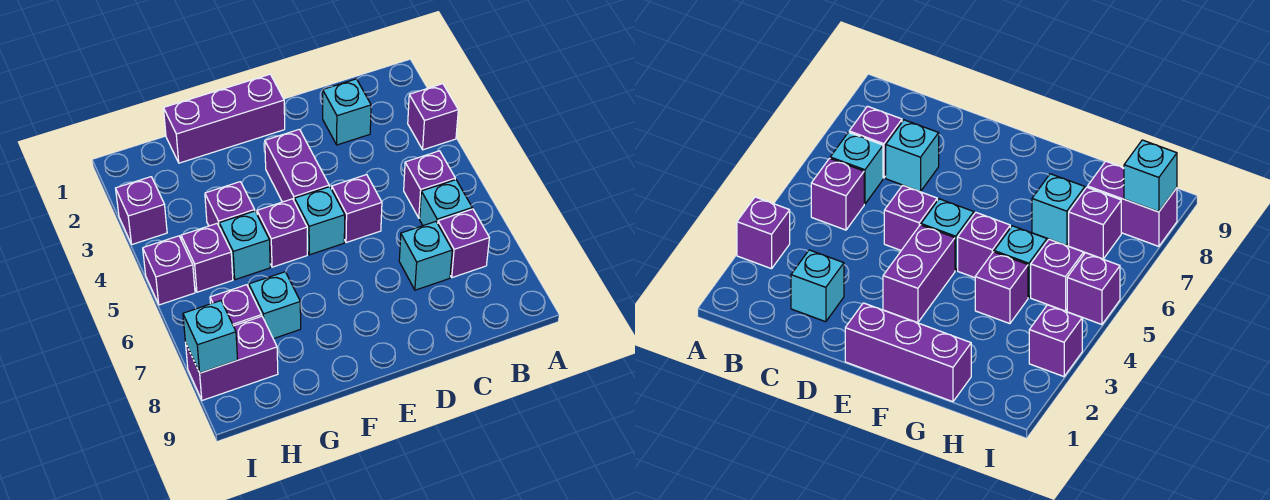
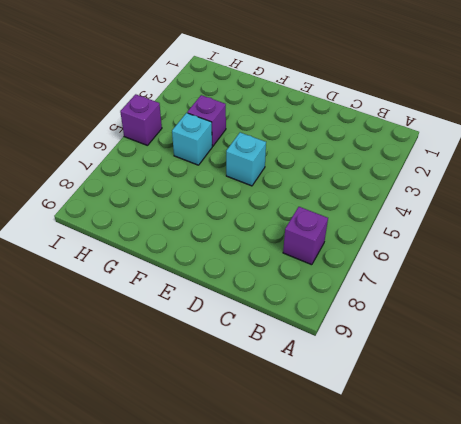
none -> purple brick A3 level 1
none -> purple brick B5 level 1
none -> cyan brick B6 level 1

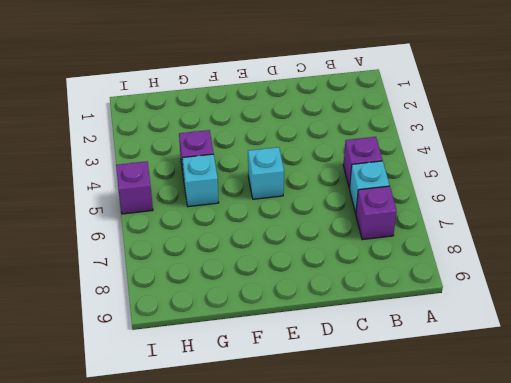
none -> purple brick A3 level 1
none -> cyan brick C2 level 1
none -> cyan brick C7 level 1

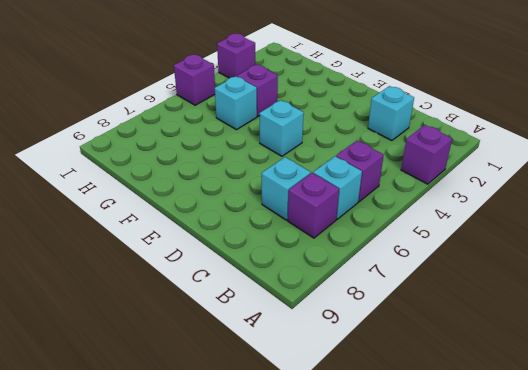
none -> purple brick D5 level 1
none -> purple brick E1:G1 level 1
none -> purple brick E3:E4 level 1

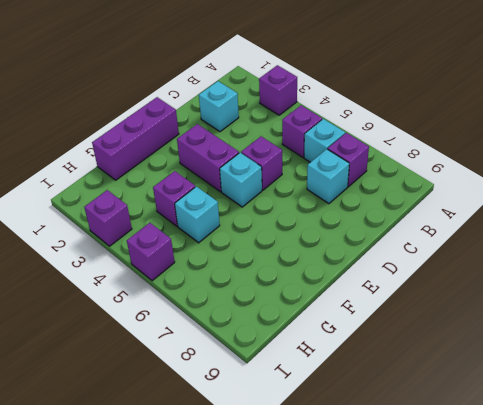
none -> purple brick F5 level 1
none -> cyan brick G7 level 1
none -> purple brick H5 level 1

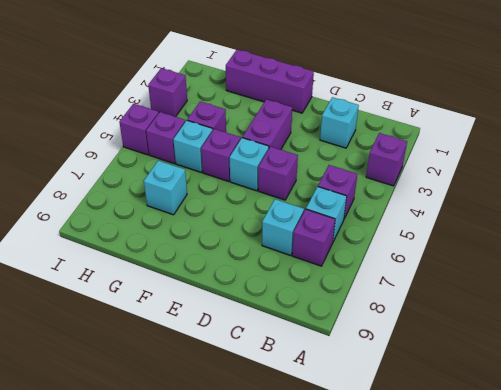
none -> purple brick H7 level 1
none -> purple brick H8:I8 level 1
none -> cyan brick I8 level 2

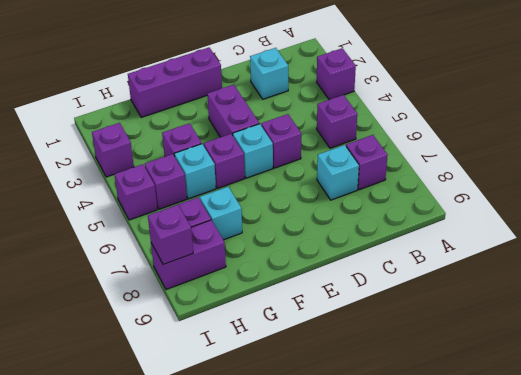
purple brick I8 level 2 -> cyan brick I8 level 2
none -> cyan brick B6 level 1

